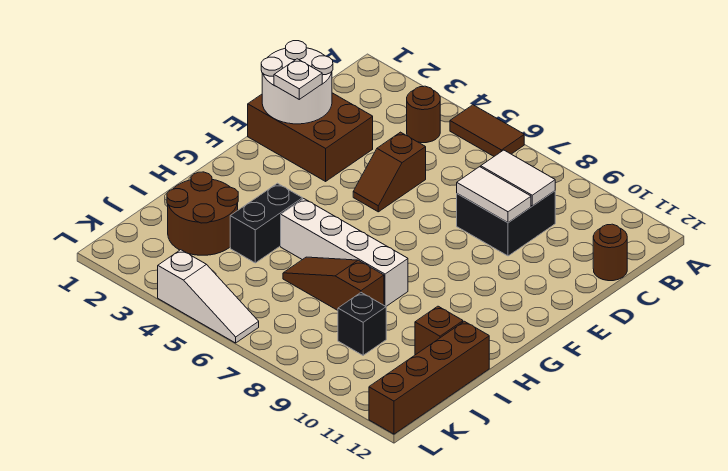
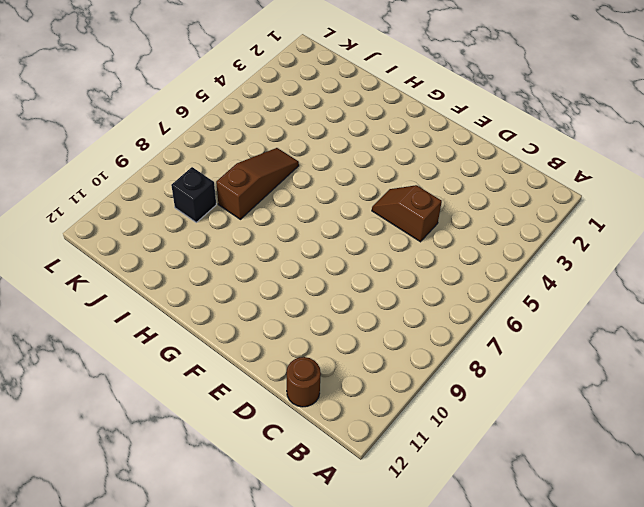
none -> brown tile A5:A6 level 1
none -> brown round brick B4 level 1
none -> black brick C8:D9 level 1

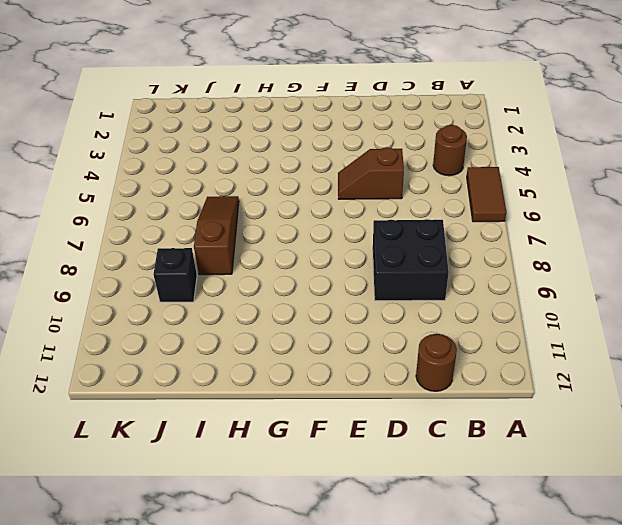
none -> brown brick D1:E3 level 1
none -> black brick H4:I4 level 1
none -> white brick H5:H8 level 1

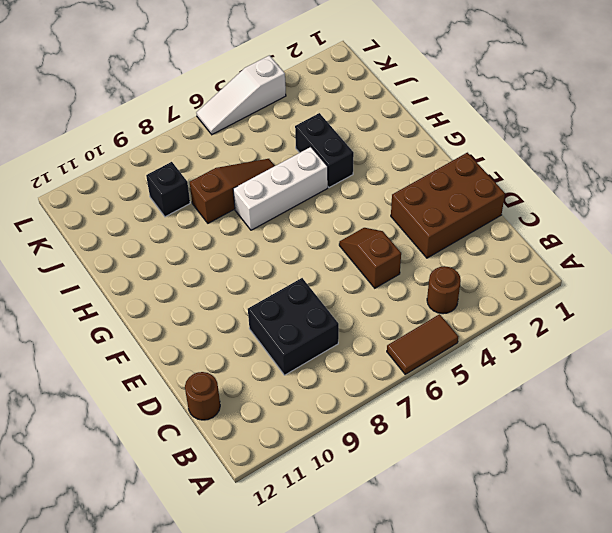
white brick H5:H7 level 1 -> white brick H5:H8 level 1
none -> brown round brick I2:J3 level 1
none -> brown brick I11 level 1
none -> brown brick I12:L12 level 1

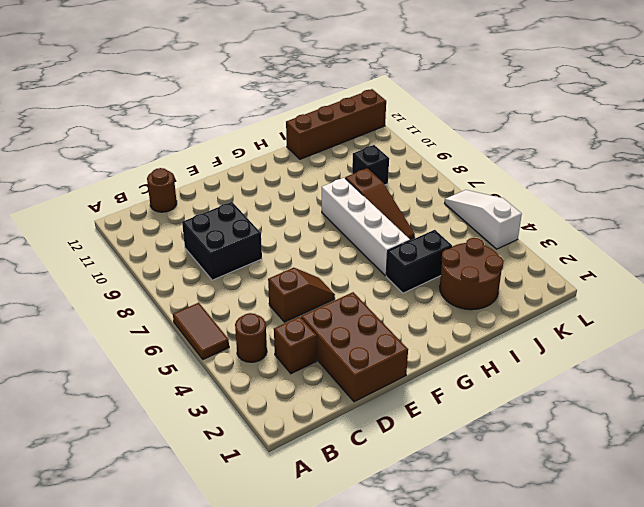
brown brick C3 level 1 -> brown brick I11 level 1
none -> white tile C8:C9 level 2
none -> white round brick D1:E2 level 2
none -> white tile D8:D9 level 2

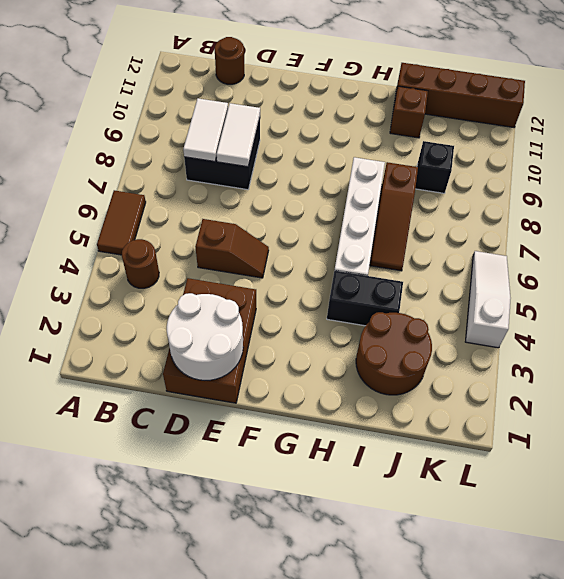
none -> white plate E2 level 3

